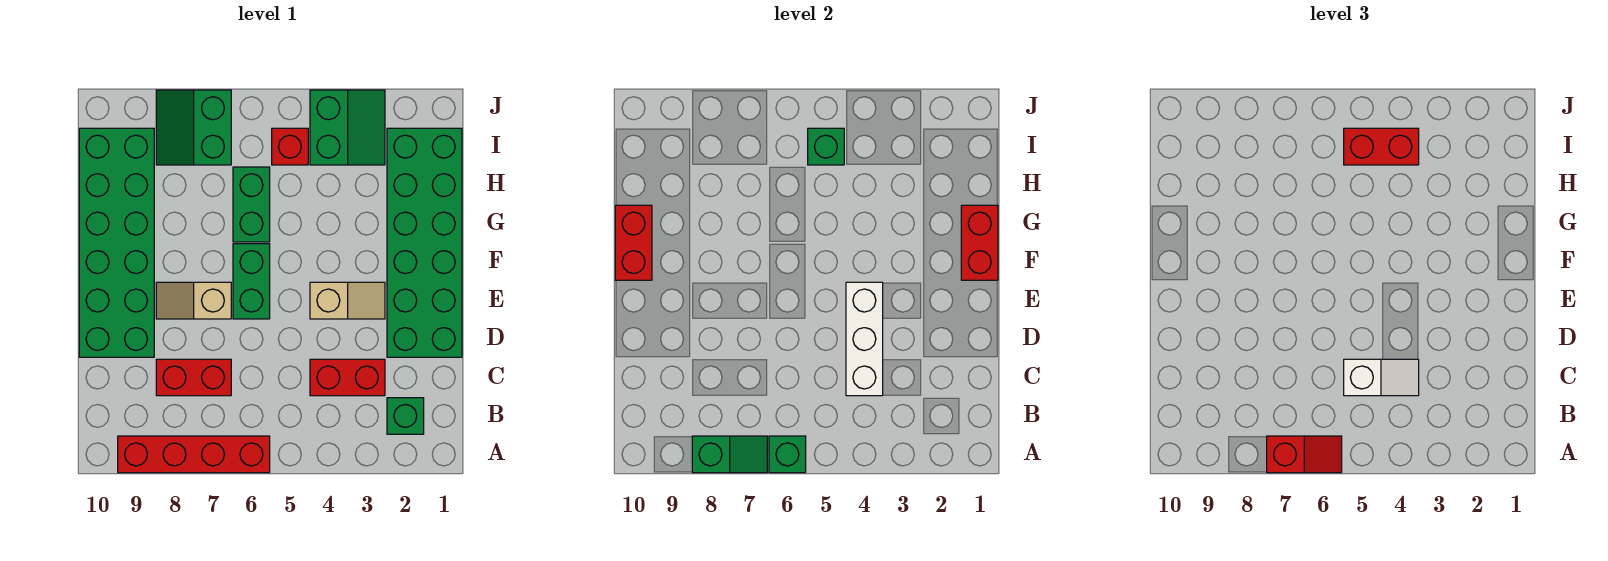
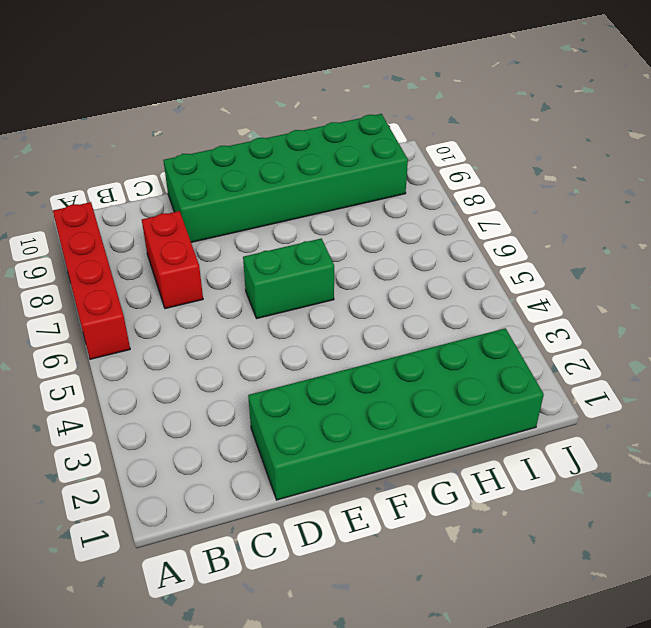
none -> green brick B2 level 1
none -> red brick C3:C4 level 1
none -> tan slope E3:E4 level 1 top 4

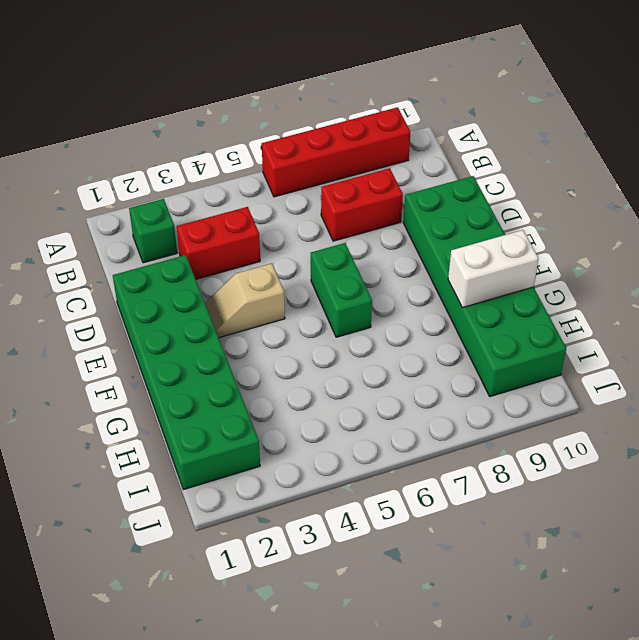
white brick G9:G10 level 2 -> red brick F10:G10 level 2
none -> tan slope E7:E8 level 1 top 7
none -> green brick G6:H6 level 1
none -> green slope I3:J4 level 1 top 4

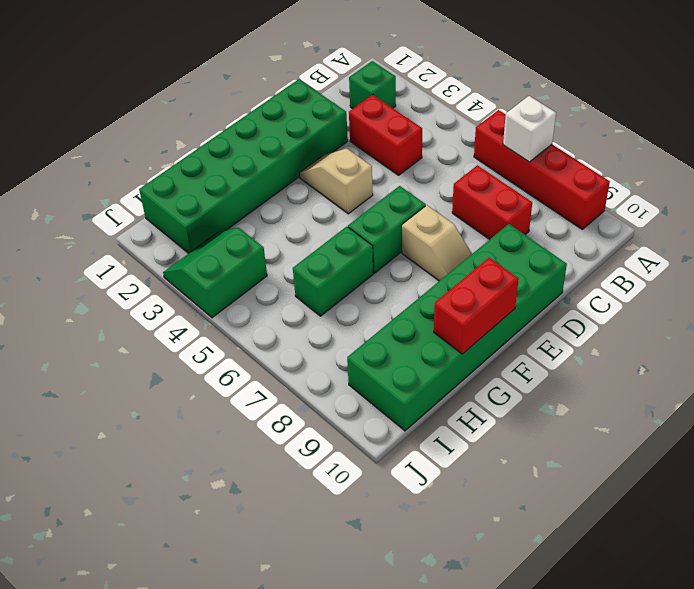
white brick A7 level 2 -> green slope A7:A8 level 2 top 8
none -> red brick I5 level 1
none -> green slope I7:J8 level 1 top 7
none -> green brick A6 level 2

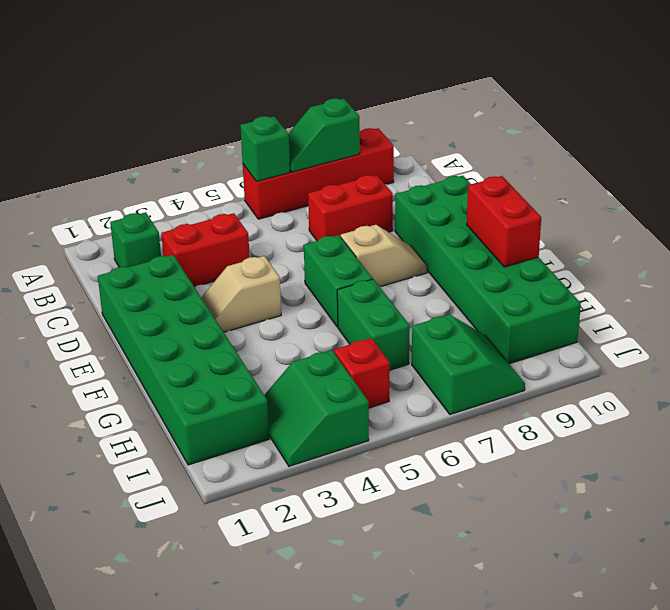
none -> white brick C4:E4 level 2
none -> red brick F1:G1 level 2
none -> green brick I5 level 2

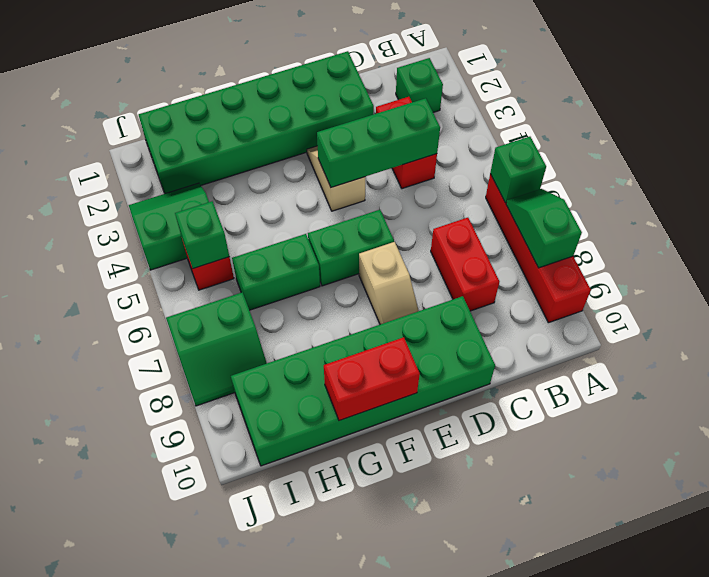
green brick C4:E4 level 2 -> white brick C4:E4 level 2
none -> red brick F1:G1 level 2
none -> red slope A6:A7 level 3 top 7
none -> white slope C4:C5 level 3 top 5

